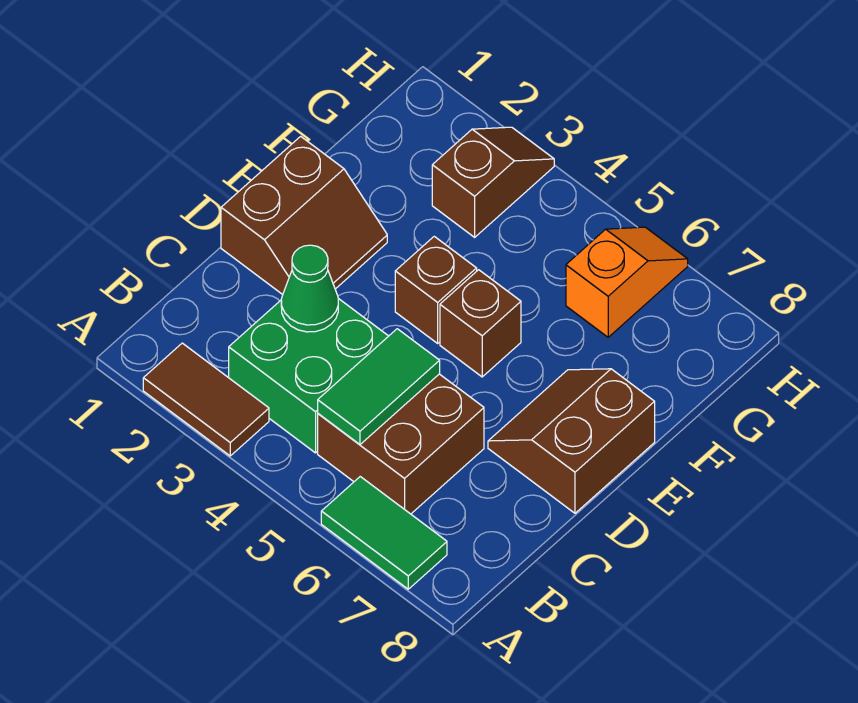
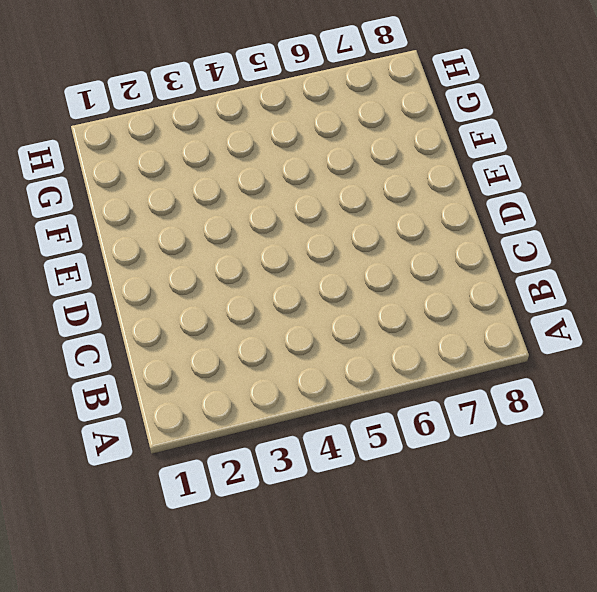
none -> brown tile A2:A3 level 1
none -> green tile A6:A7 level 1
none -> green brick B3:C4 level 1

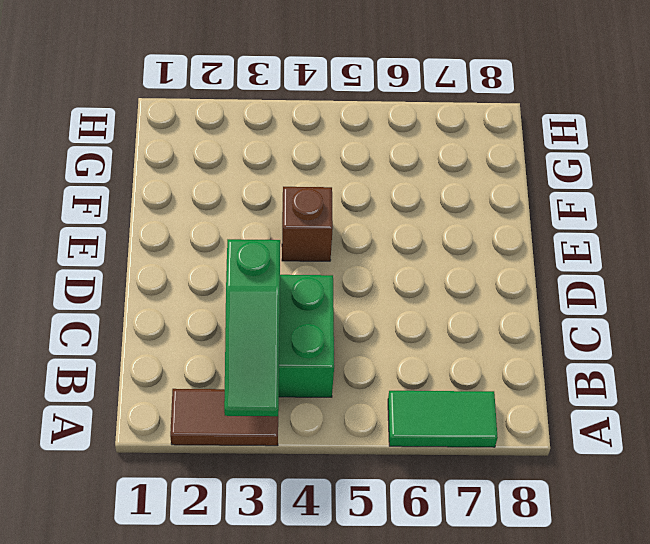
green slope A3:C3 level 2 top C -> green cone C3 level 2
none -> brown brick B5:C6 level 1
none -> brown slope D1:E2 level 1 top 1
none -> brown slope D7:E8 level 1 top 8

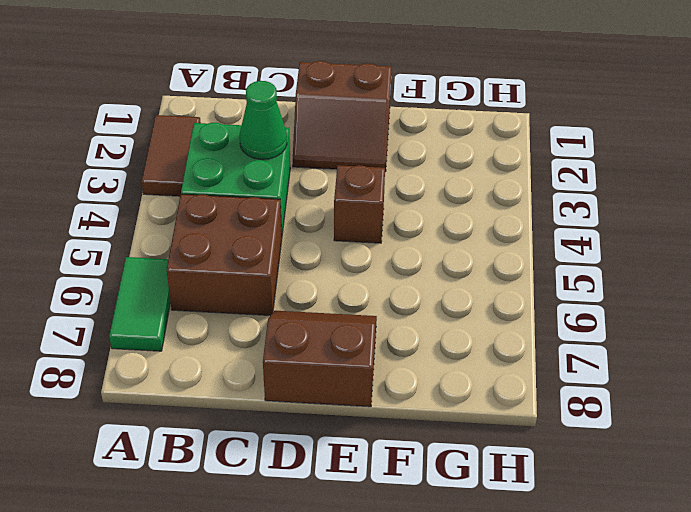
none -> brown brick E5 level 1
none -> brown slope G3:H3 level 1 top G
none -> orange slope G6:H6 level 1 top G

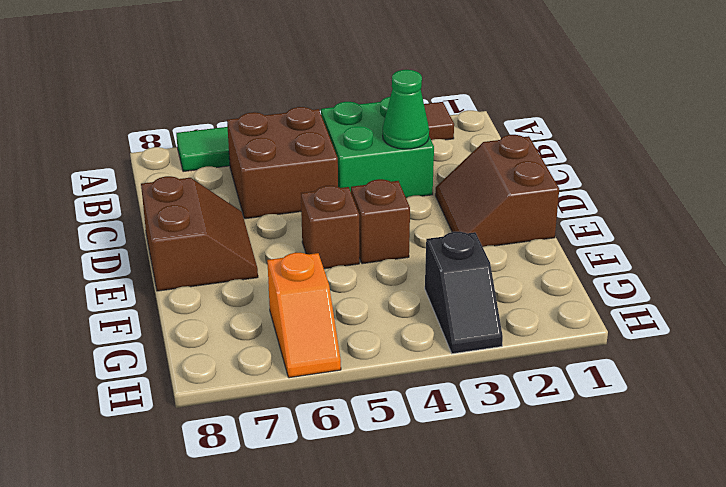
black slope G3:H3 level 1 top G -> brown slope G3:H3 level 1 top G
none -> green tile B5:C5 level 2

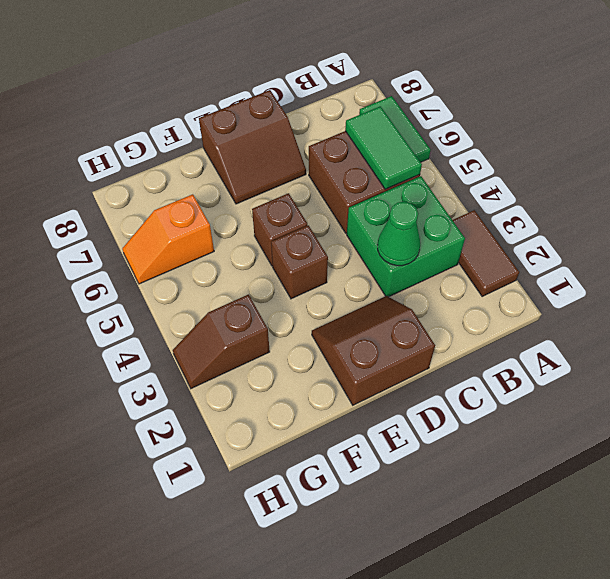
green tile B5:B6 level 2 -> green tile B5:C5 level 2

